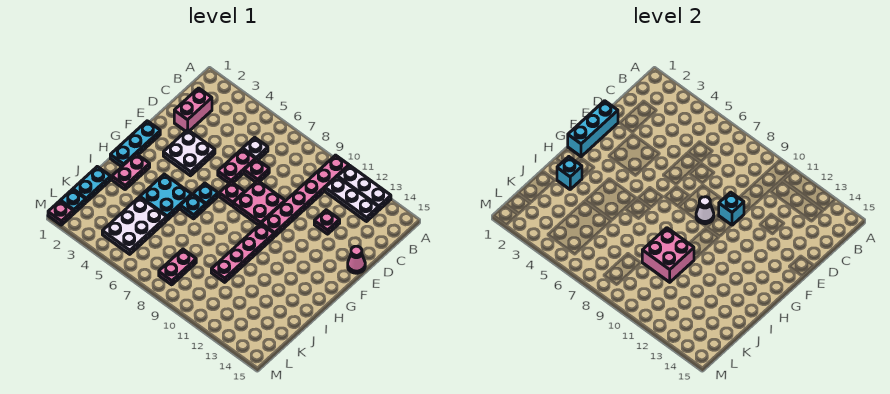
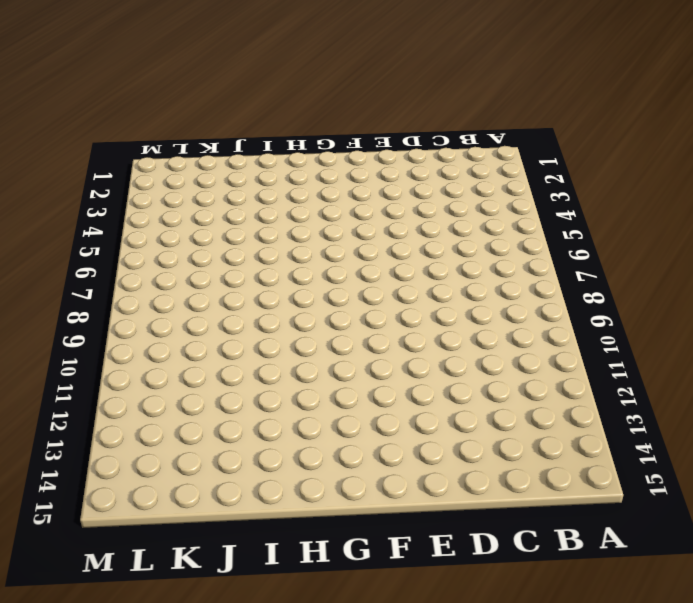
none -> pink plate A10:F10 level 1
none -> white plate A11:A13 level 1
none -> white plate B11:B13 level 1

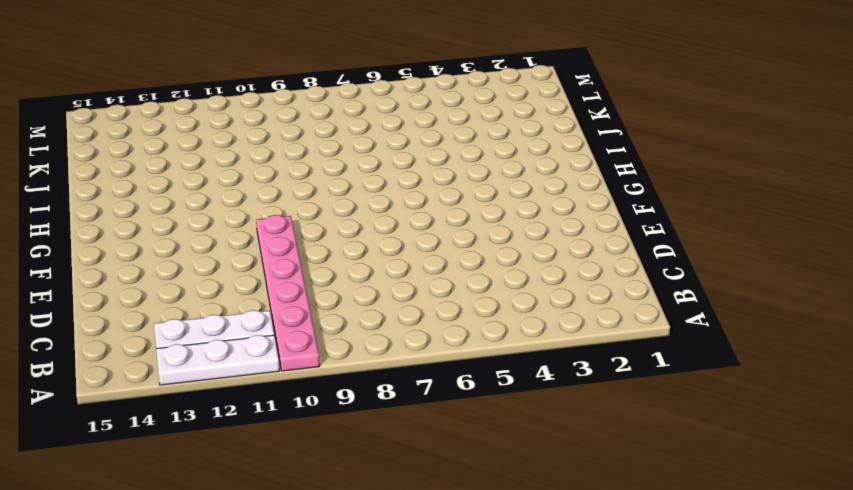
none -> pink brick C2:D2 level 1
none -> white plate C6 level 1
none -> pink plate D6:E6 level 1

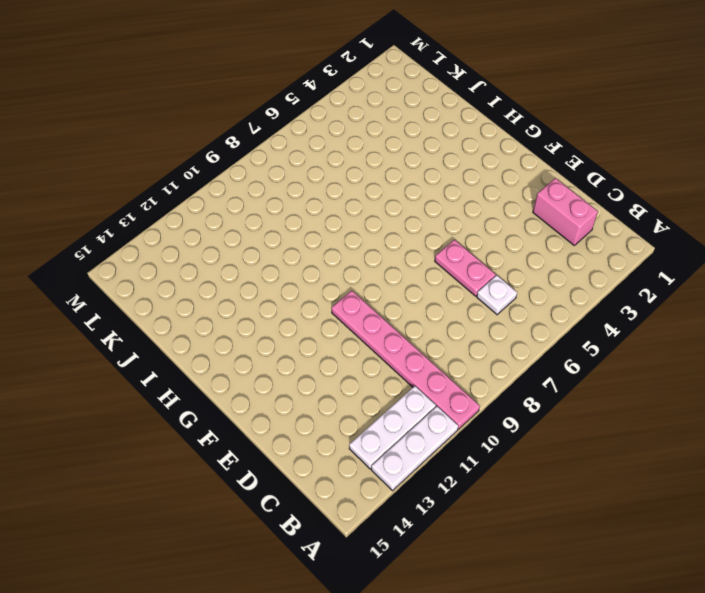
none -> pink plate D7 level 1
none -> pink plate D12 level 1
none -> white plate E3:F4 level 1

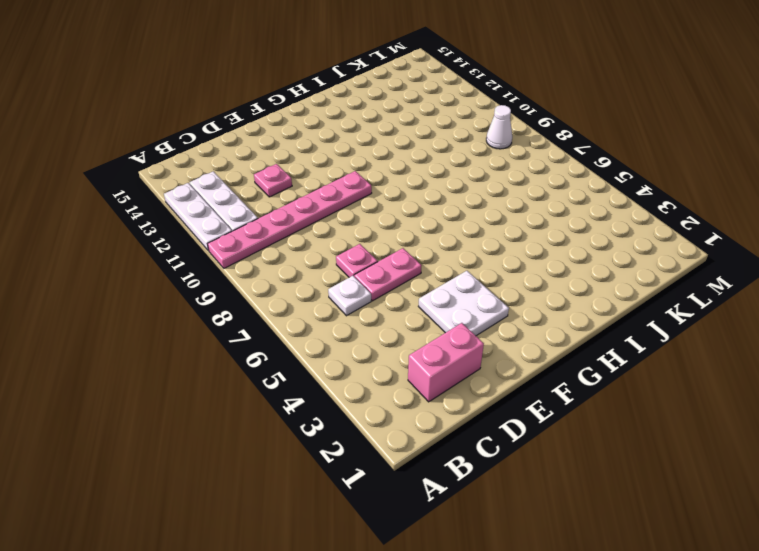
white cone L9 level 1 -> white cone F9 level 2
none -> pink plate E8:F9 level 1
none -> pink cone E15 level 1
none -> cyan plate F1:H1 level 1

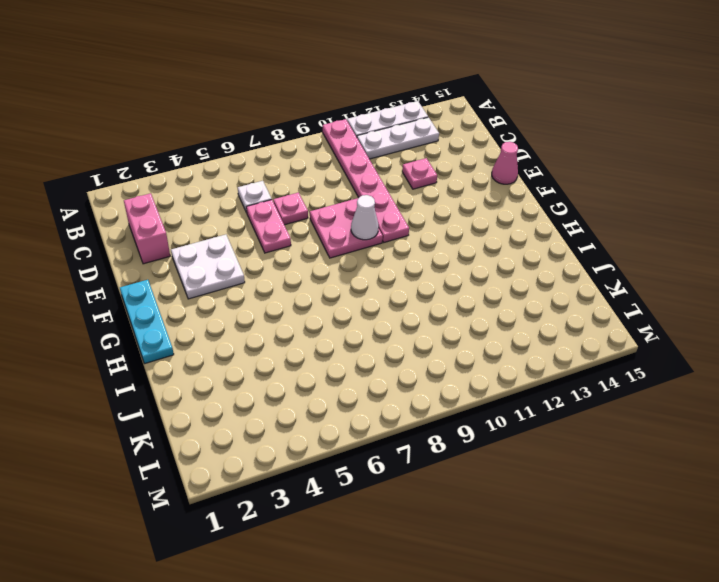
none -> pink plate F7 level 1
none -> cyan plate G6 level 1
none -> pink plate G10:J10 level 1

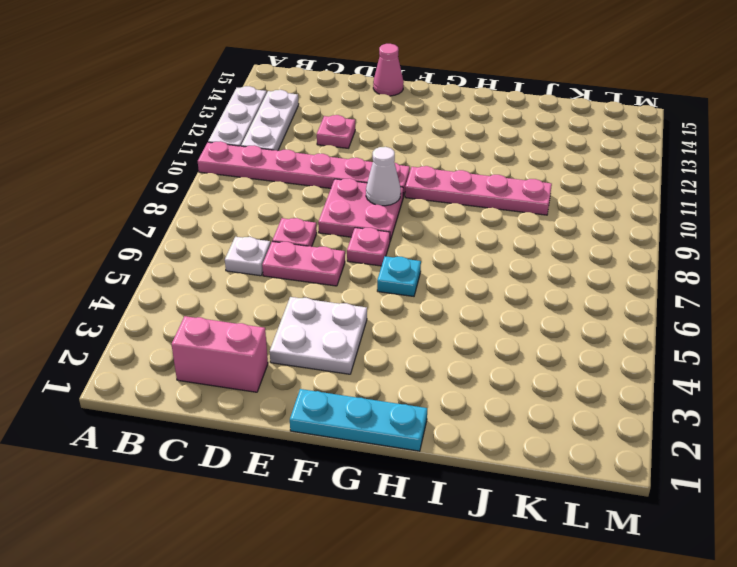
none -> pink plate H2:I2 level 1
none -> cyan plate H4:I5 level 1
none -> cyan plate H6 level 1

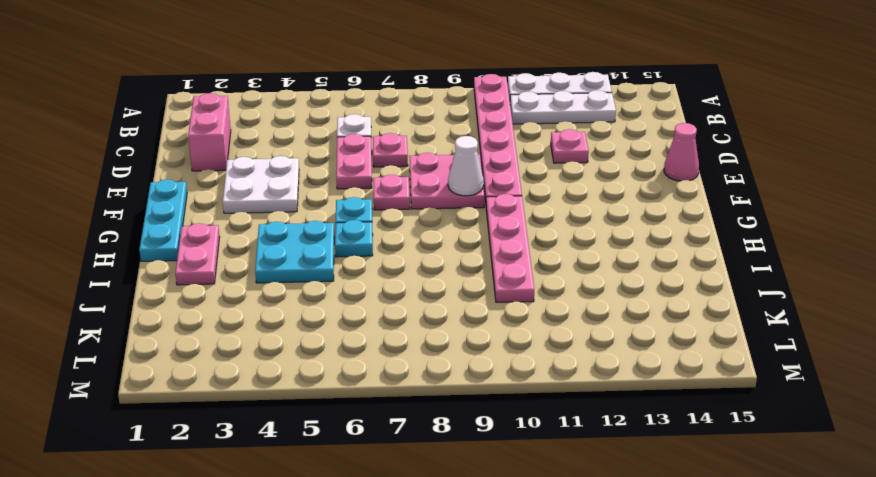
none -> cyan plate J1:K1 level 1
none -> white plate J4:L5 level 1
none -> pink plate K8:L8 level 1

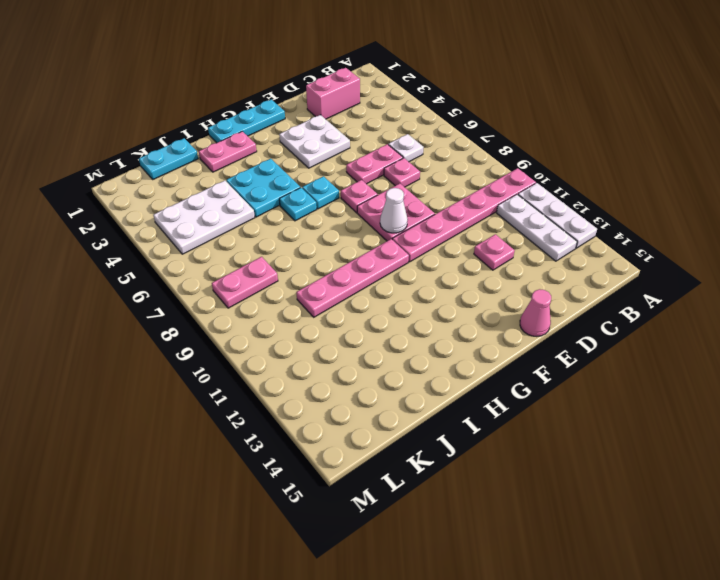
none -> cyan plate L1 level 1
none -> pink plate M1 level 1
none -> cyan brick E1:G1 level 2

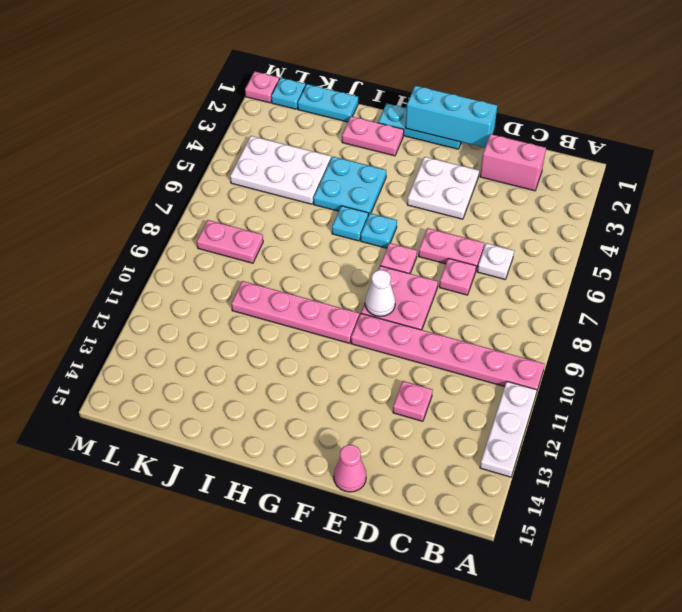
none -> white plate B11:B13 level 1
none -> cyan brick E10 level 2
none -> cyan brick I2 level 2

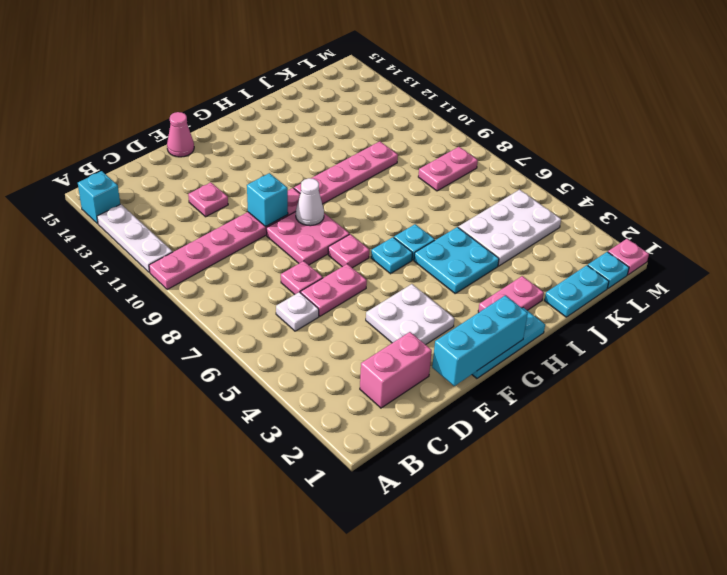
cyan brick A14 level 1 -> cyan brick I2 level 2
none -> white plate B11:B13 level 1
none -> pink brick I9:J10 level 2

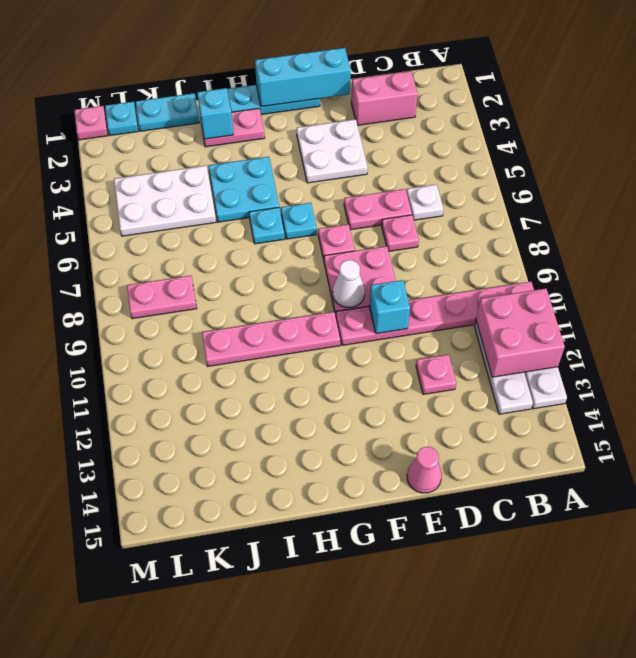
pink brick A11:B12 level 2 -> pink brick I9:J10 level 2

